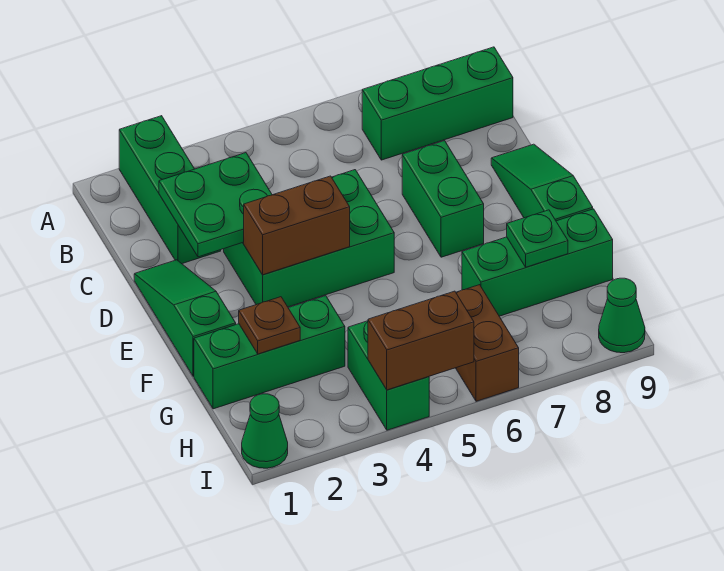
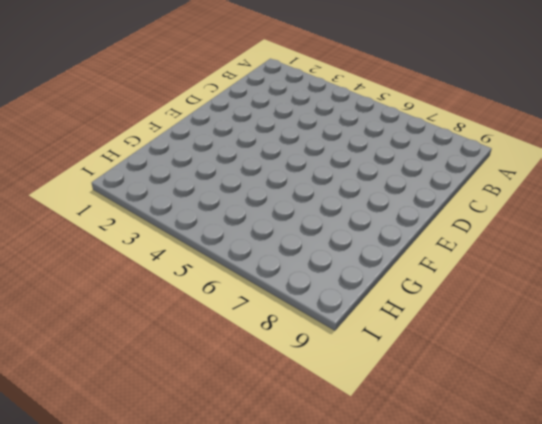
none -> green brick A2:C2 level 1
none -> green brick B7:B9 level 1
none -> green slope D1:F1 level 1 top F

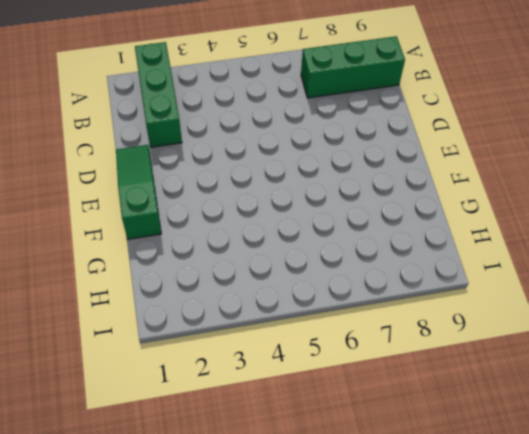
none -> green brick D3:E5 level 1
none -> green brick D7:E7 level 1
none -> green slope D9:F9 level 1 top F

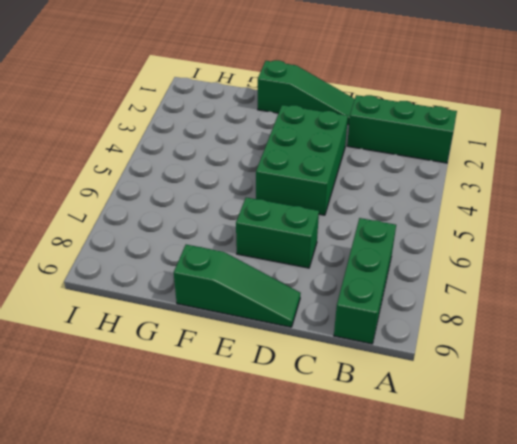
none -> green brick G1:G3 level 1
none -> green brick G7:G9 level 1
none -> green brick H4:I4 level 1

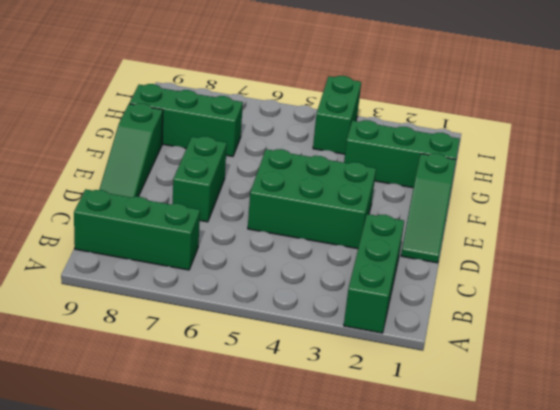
none -> brown brick H6:I6 level 1
none -> green cone I1 level 1
none -> green cone I9 level 1

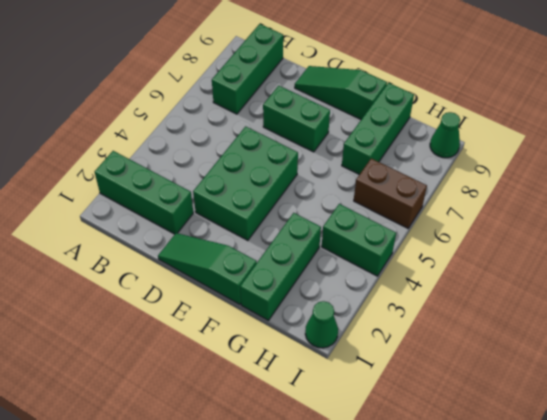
none -> green plate C2:D3 level 2
none -> brown brick E3:E4 level 2
none -> brown plate G2 level 2

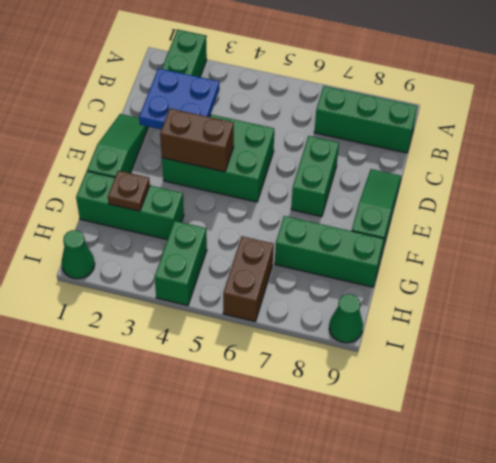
blue plate C2:D3 level 2 -> green plate C2:D3 level 2
none -> green plate G8 level 2
none -> brown brick I4:I5 level 2

